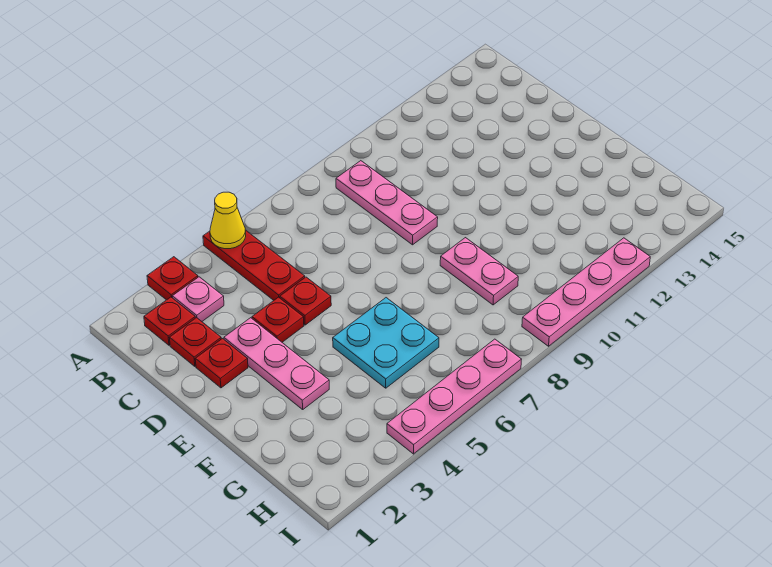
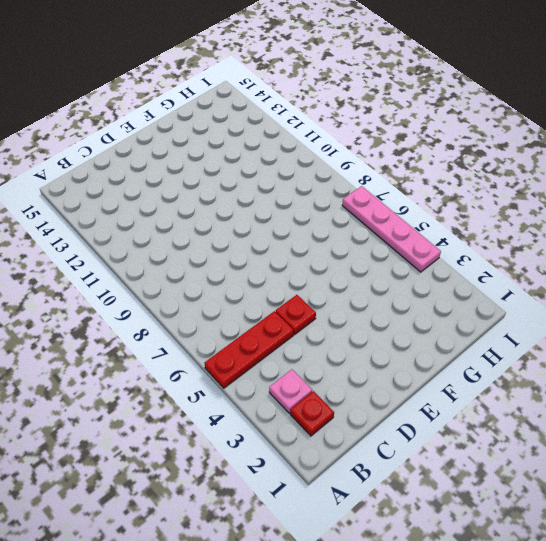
none -> red plate A3 level 1
none -> pink plate B9:D9 level 1
none -> red plate C2 level 1

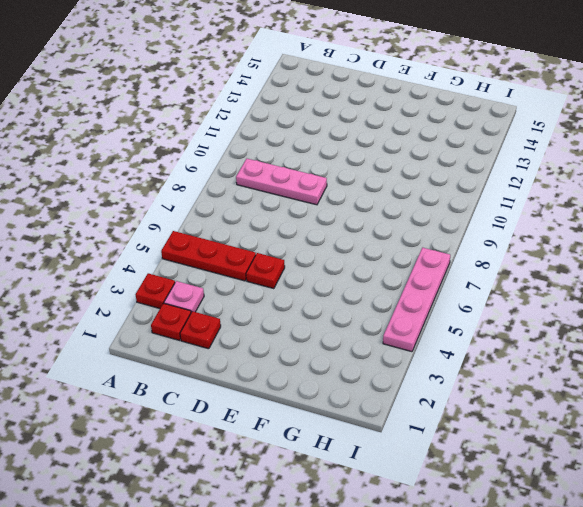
none -> red plate D2 level 1
none -> pink plate D3:F3 level 1
none -> red plate D4 level 1

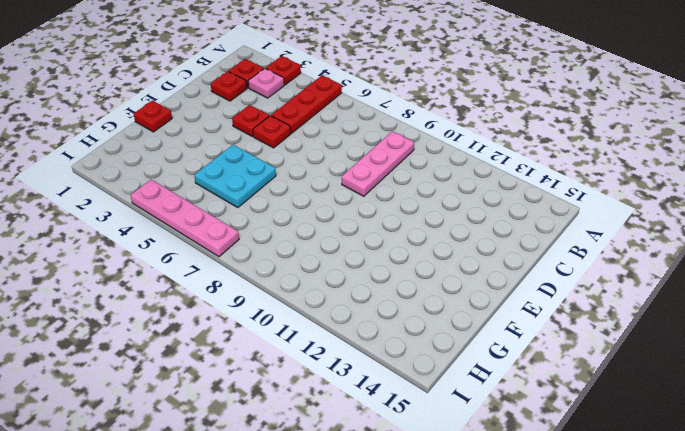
red plate F1 level 1 -> red plate D2 level 1
none -> pink plate D3:F3 level 1
none -> pink plate F9:G9 level 1
none -> pink plate I9:I12 level 1

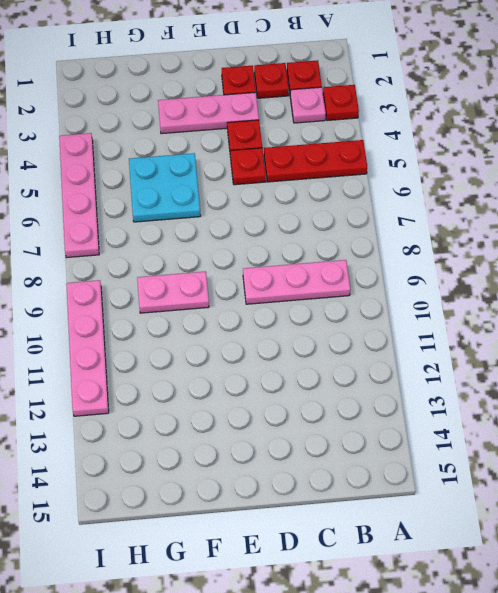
none -> yellow cone A5 level 2

